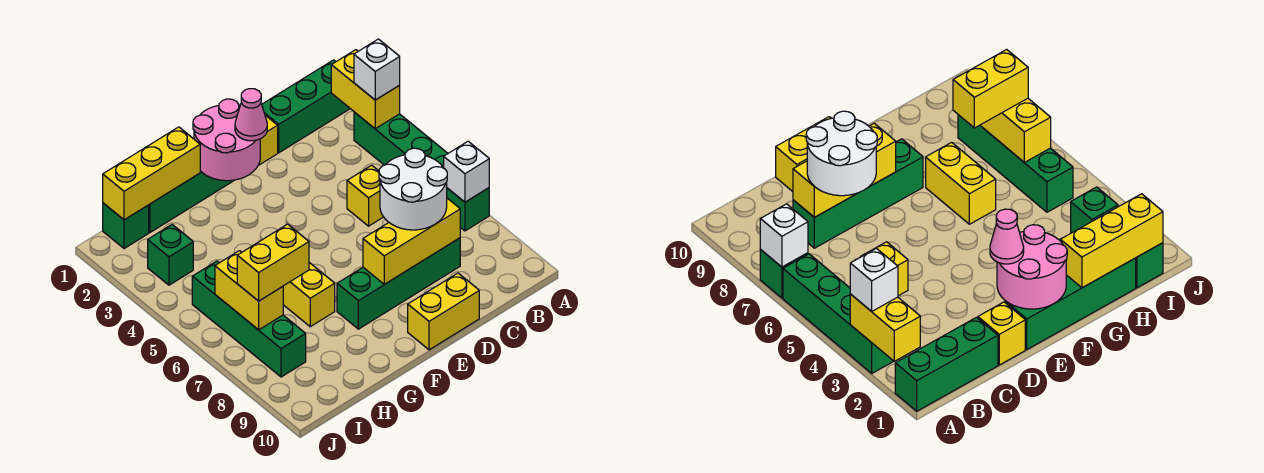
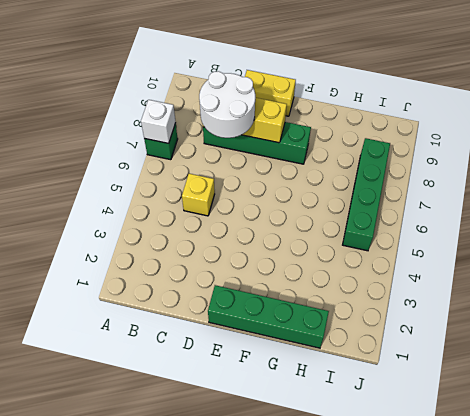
none -> green brick A1:C1 level 1
none -> green brick A3:A6 level 1
none -> yellow brick D1 level 1

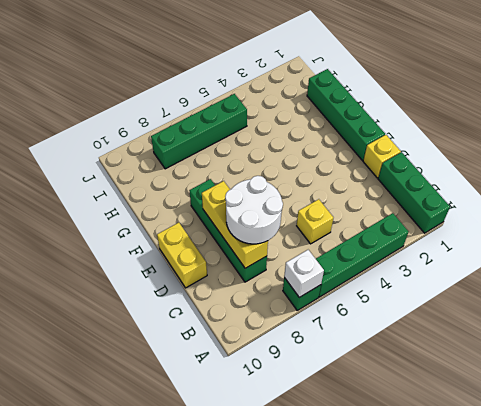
none -> yellow brick G6:G7 level 1
none -> green brick I1 level 1
none -> green brick I3 level 1

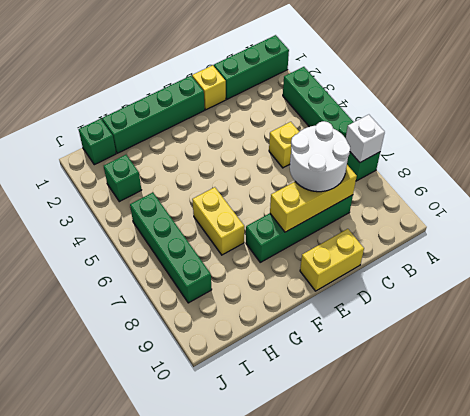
none -> yellow brick A2:A3 level 2
none -> pink round brick E1:F2 level 2
none -> yellow brick G1:I1 level 2

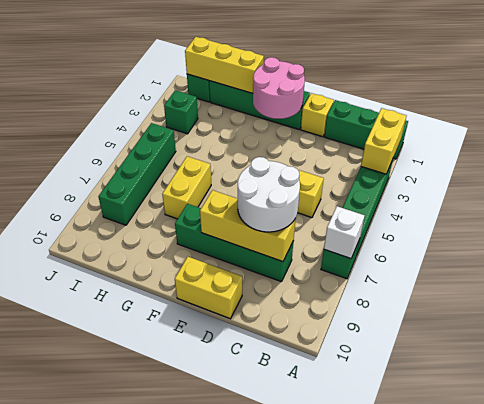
none -> yellow brick I6:I7 level 2
none -> white brick A3 level 3
none -> pink cone E2 level 3

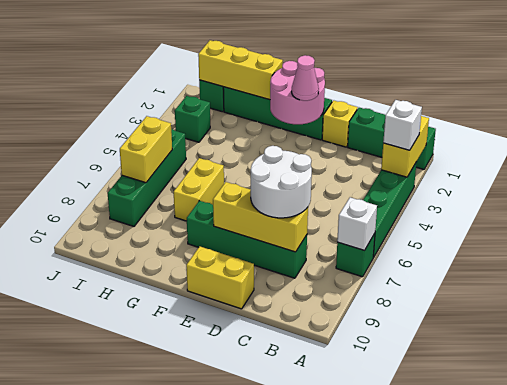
none -> yellow brick C5 level 1
none -> yellow brick H7:I7 level 3

